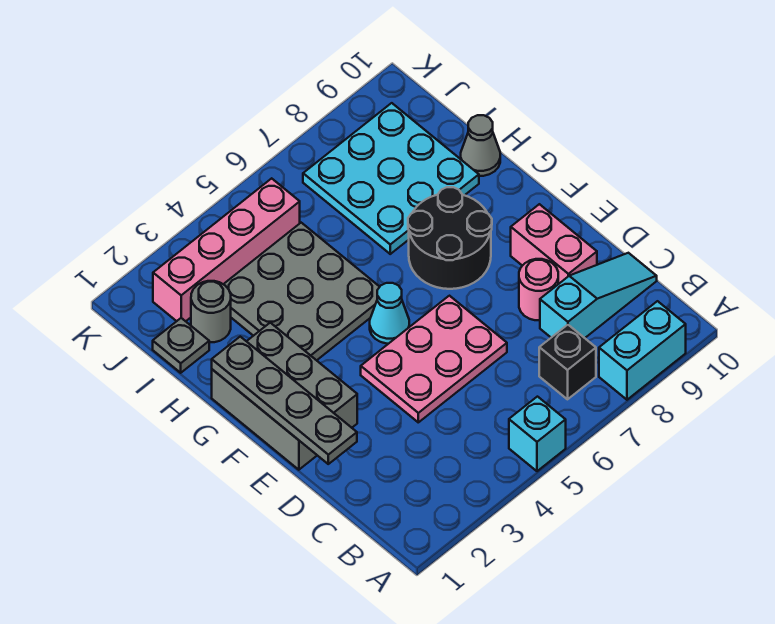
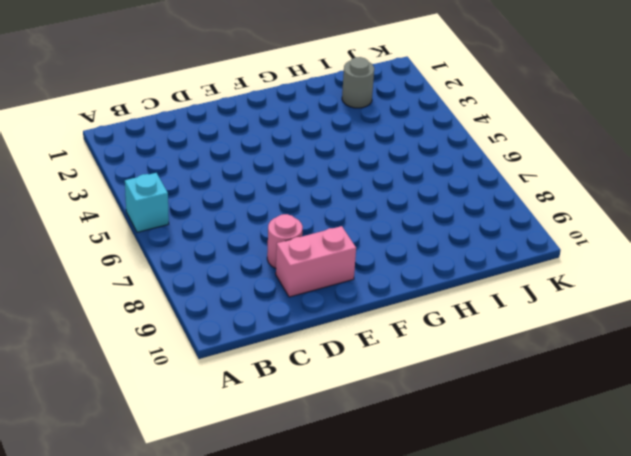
none -> cyan brick A8:A9 level 1
none -> black brick B7 level 1
none -> cyan slope C8:C10 level 1 top 8

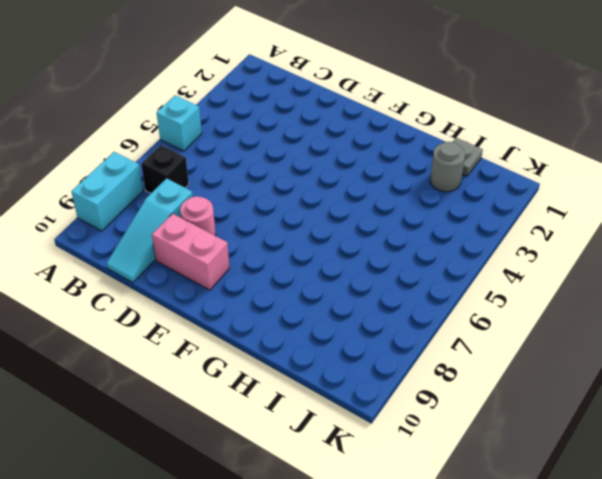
none -> pink plate D4:E6 level 1
none -> grey brick E1:G2 level 1
none -> cyan cone F5 level 1

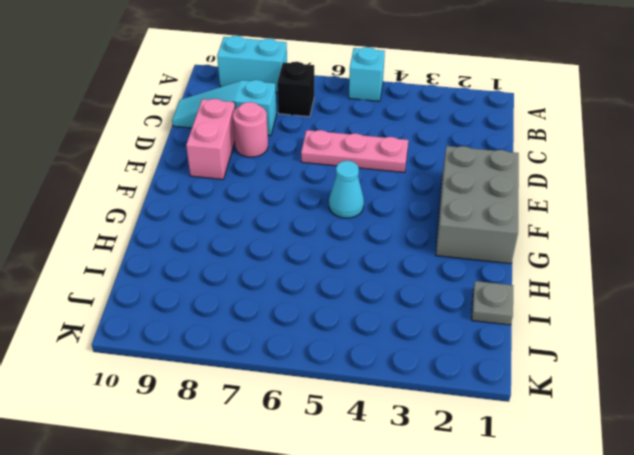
pink plate D4:D6 level 1 -> pink plate D4:E6 level 1
none -> black round brick F7:G8 level 1
none -> grey plate G3:I5 level 1
none -> cyan plate H7:J9 level 1

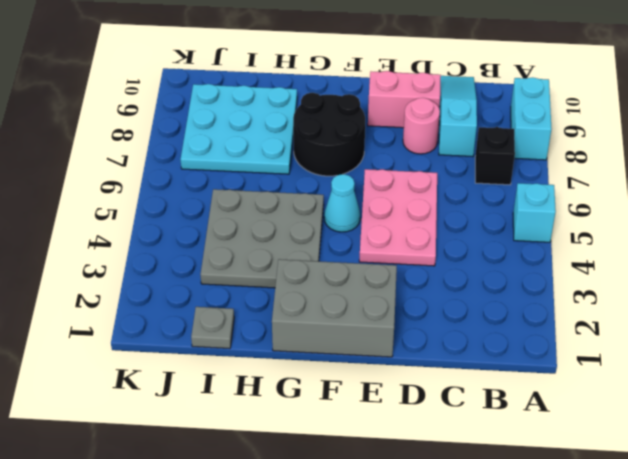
none -> grey cone H10 level 1
none -> grey round brick I2 level 1
none -> pink brick J2:J5 level 1

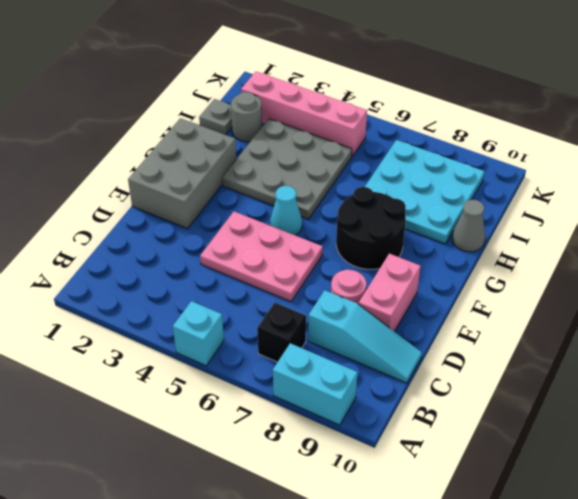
none -> grey plate D1:G1 level 2

